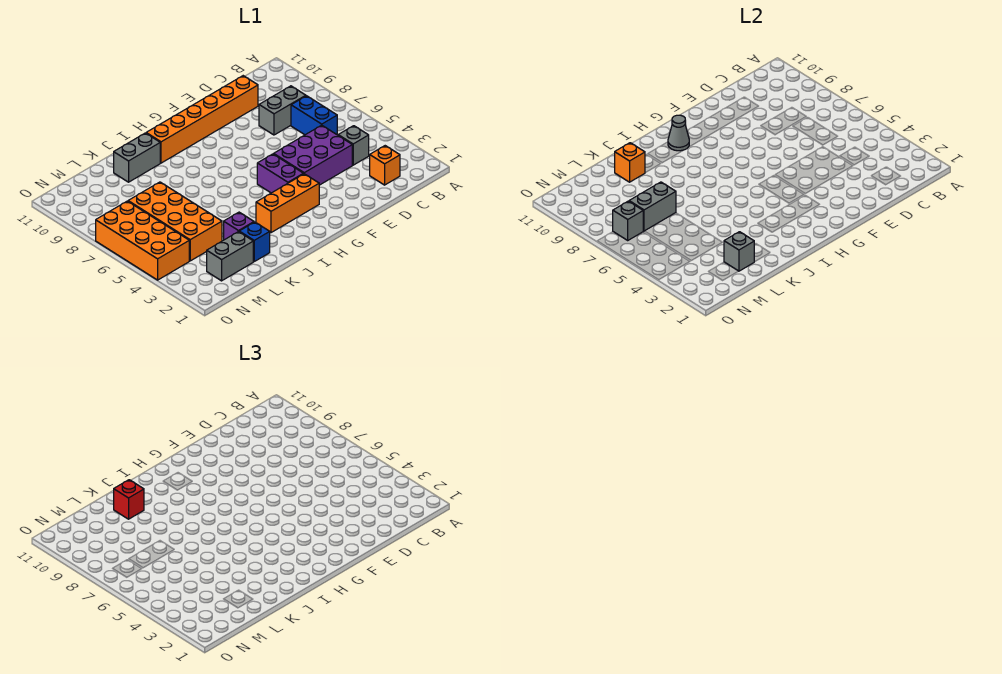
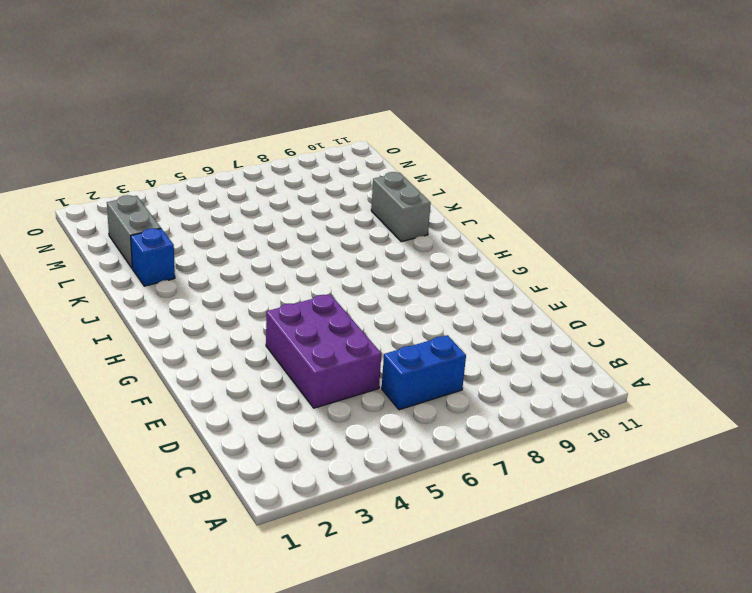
none -> orange brick C2 level 1
none -> grey brick C4 level 1
none -> grey brick C8:D8 level 1

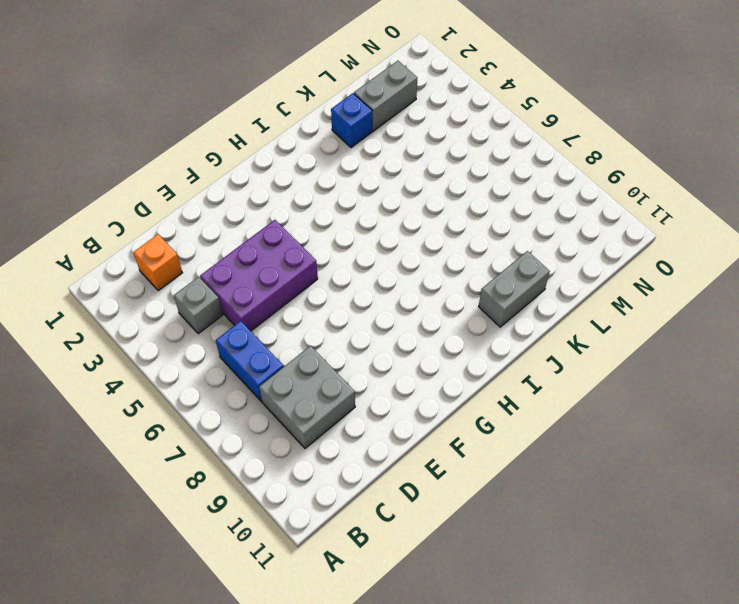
grey brick C8:D9 level 1 -> grey brick C8:D8 level 1
none -> orange brick D10:I10 level 1
none -> orange brick G3:I3 level 1
none -> purple brick G4:G5 level 1

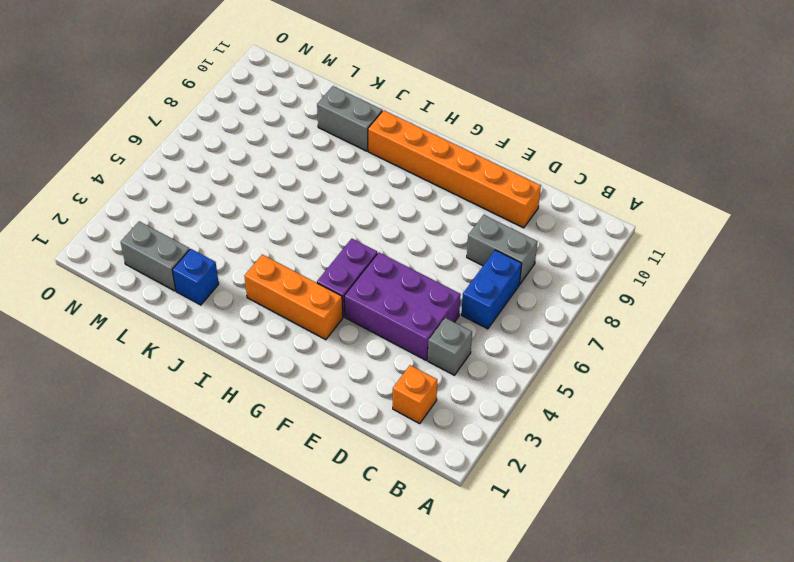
none -> purple brick K3 level 1
none -> orange brick L4:M7 level 1
none -> orange brick N4:O7 level 1

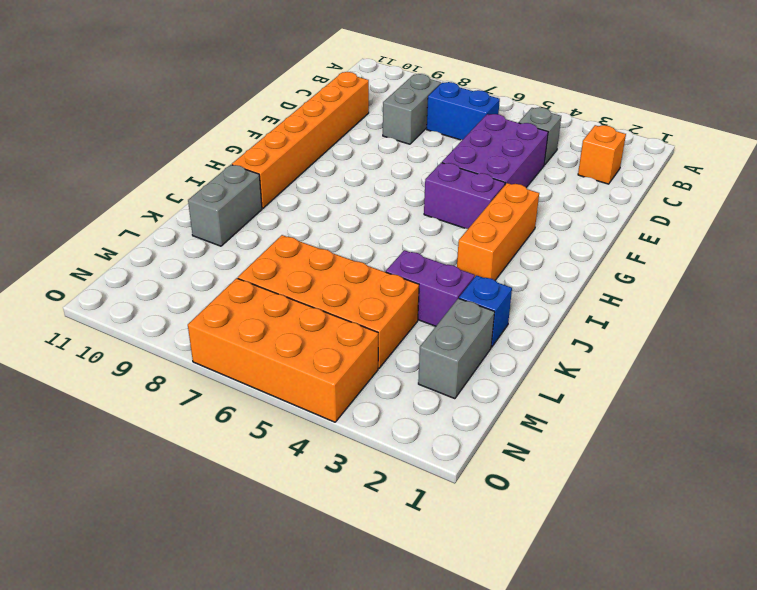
purple brick K3:K4 level 1 -> purple brick K3 level 1
none -> grey cone H10 level 2
none -> orange brick K10 level 2
none -> grey brick L2 level 2

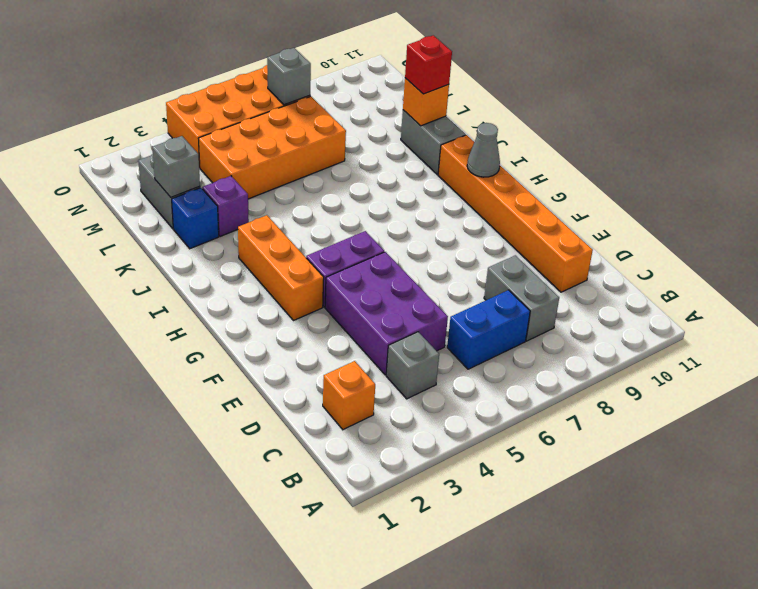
none -> grey brick L7:M7 level 2

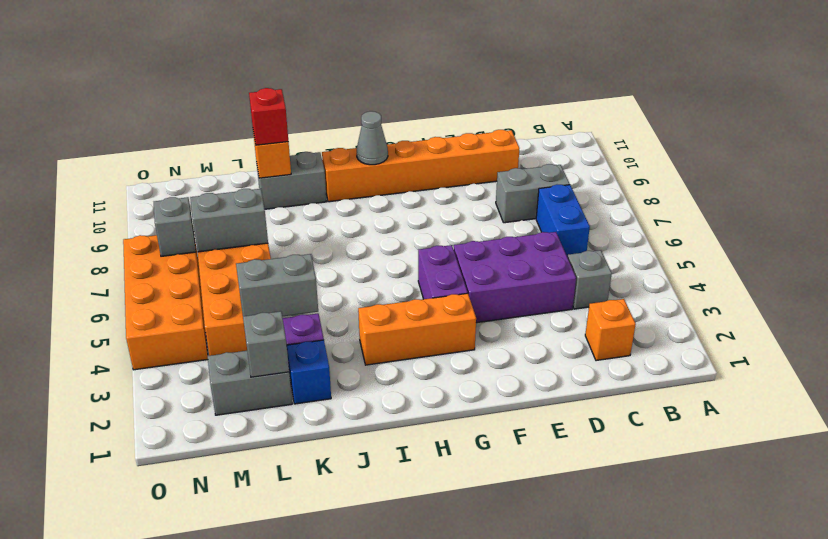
grey brick K4:L4 level 2 -> none

